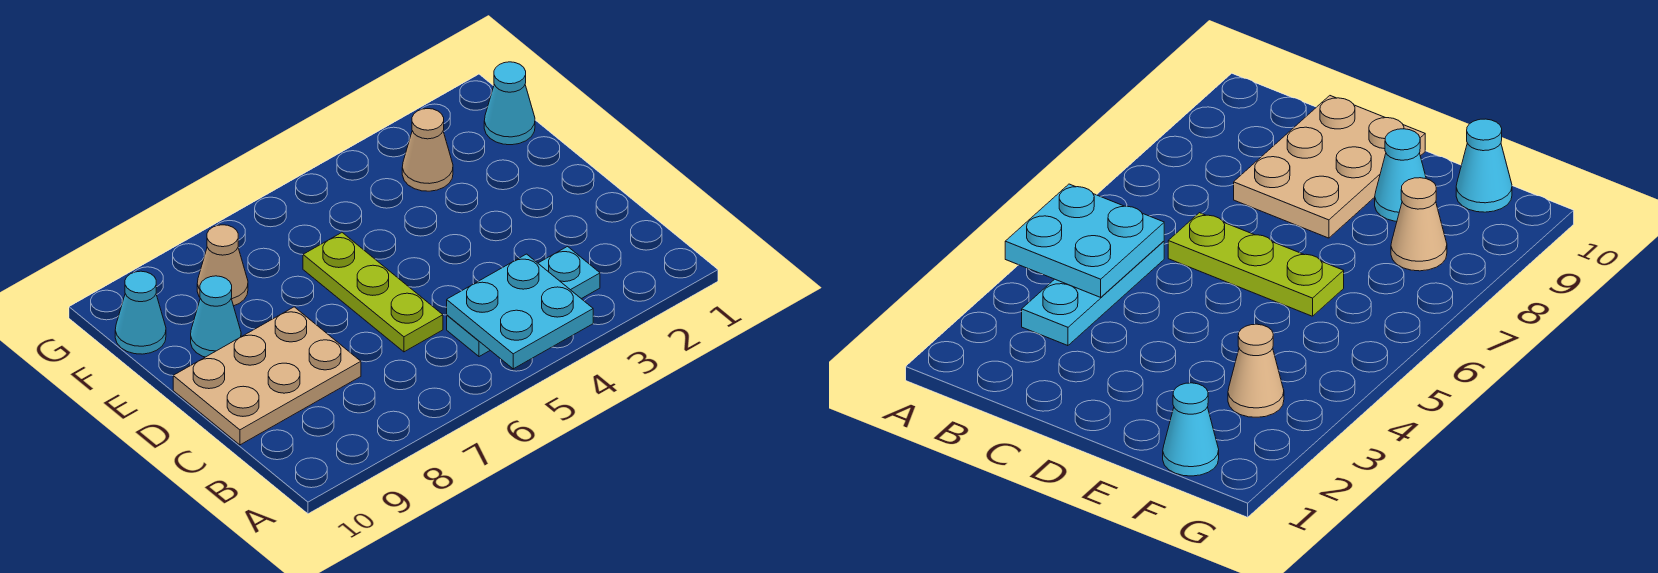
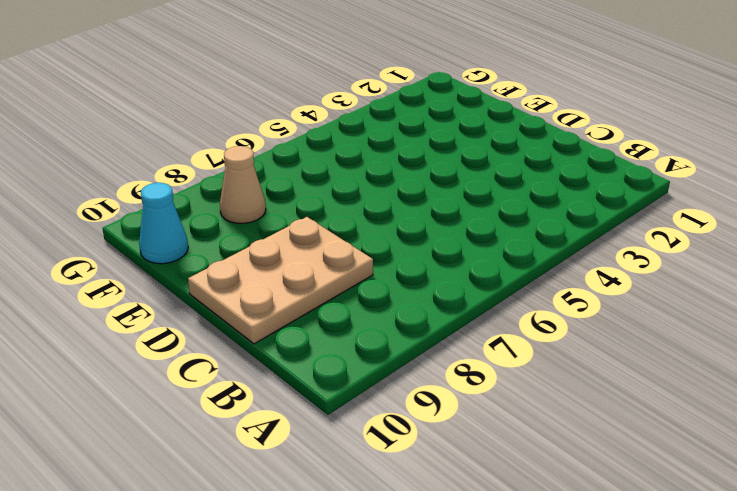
none -> cyan plate B3:B5 level 1
none -> lime plate C6:E6 level 1

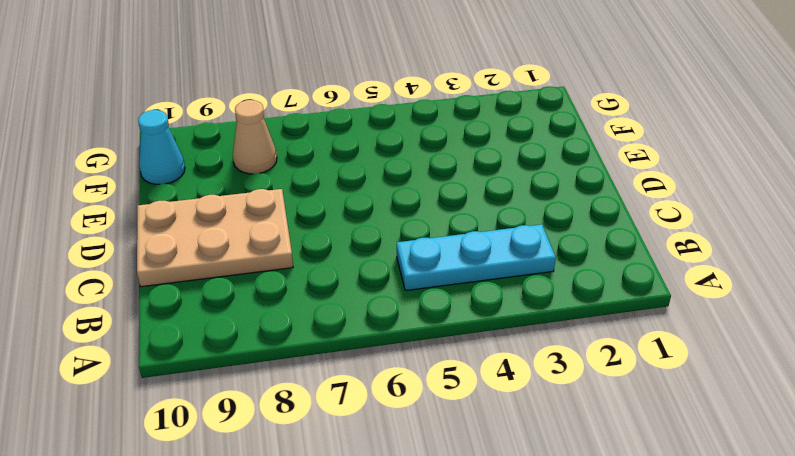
none -> lime plate C6:E6 level 1
none -> cyan cone E9 level 1

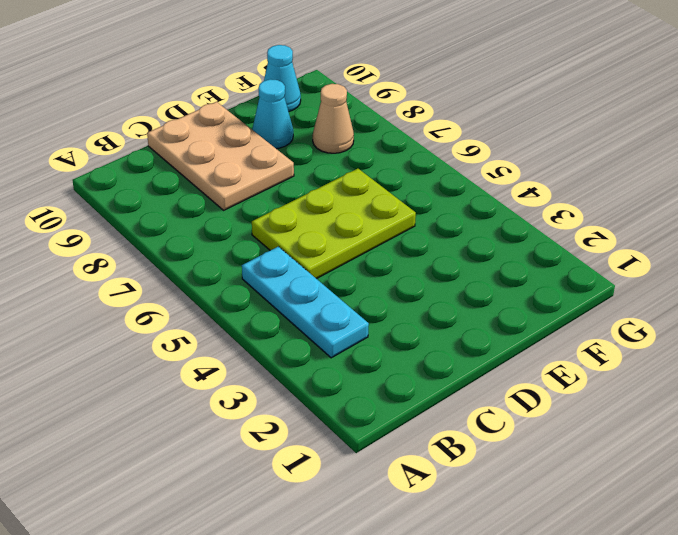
lime plate C5:E6 level 1 -> lime plate C6:E6 level 1
none -> cyan cone F1 level 1
none -> tan cone F3 level 1

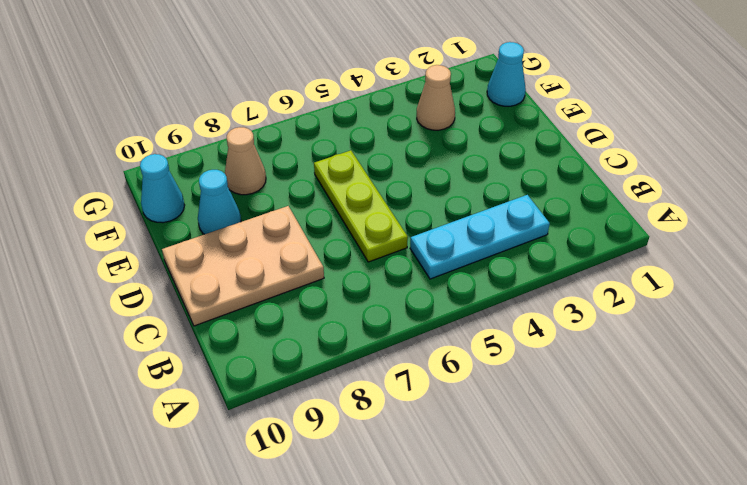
none -> cyan plate A4:B5 level 2

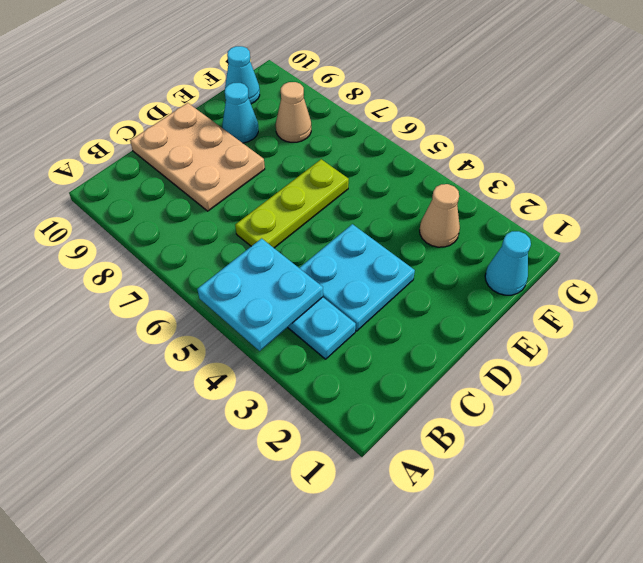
cyan plate C3:D4 level 1 -> none

